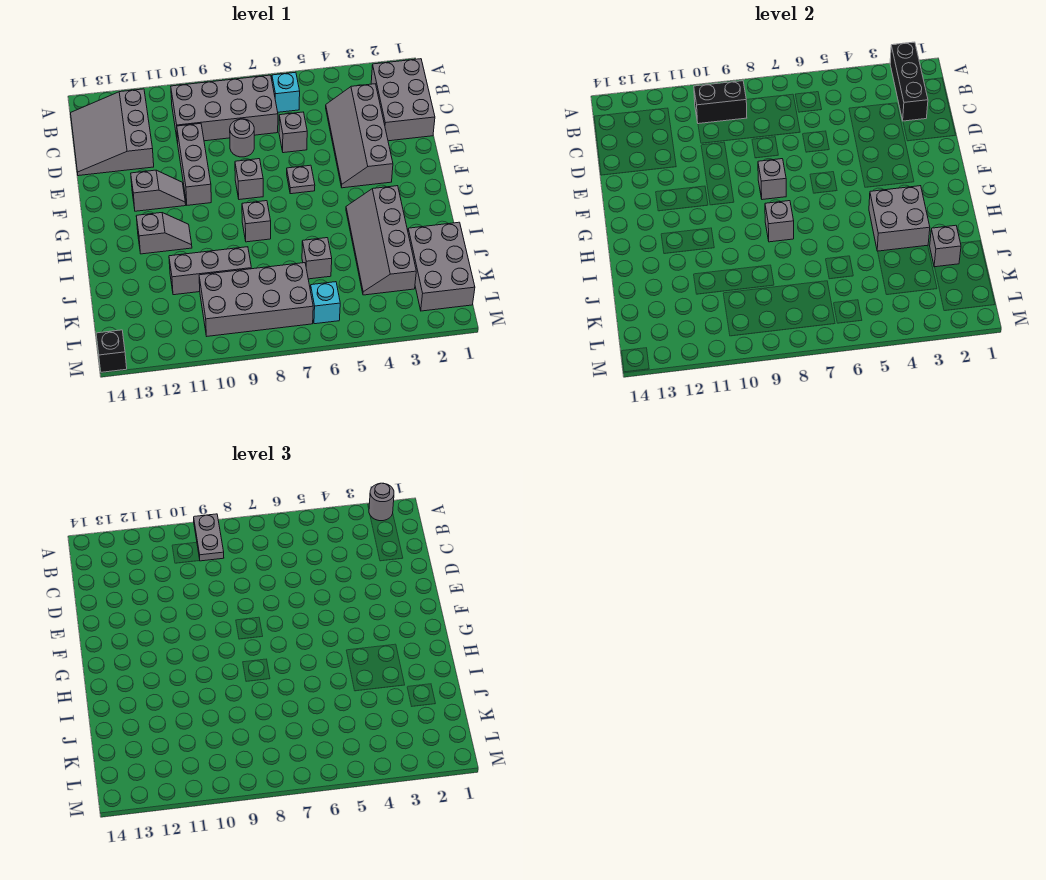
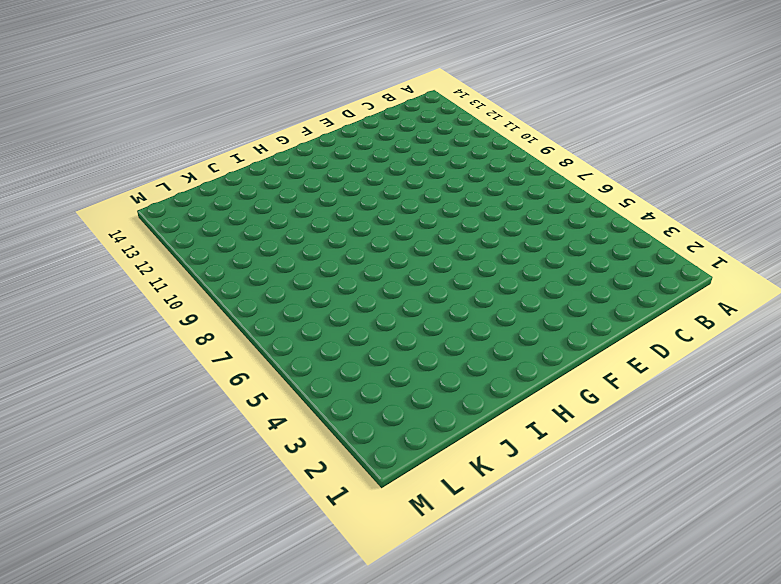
none -> grey brick B1:D2 level 1
none -> cyan brick B6 level 1
none -> grey brick B7:C10 level 1

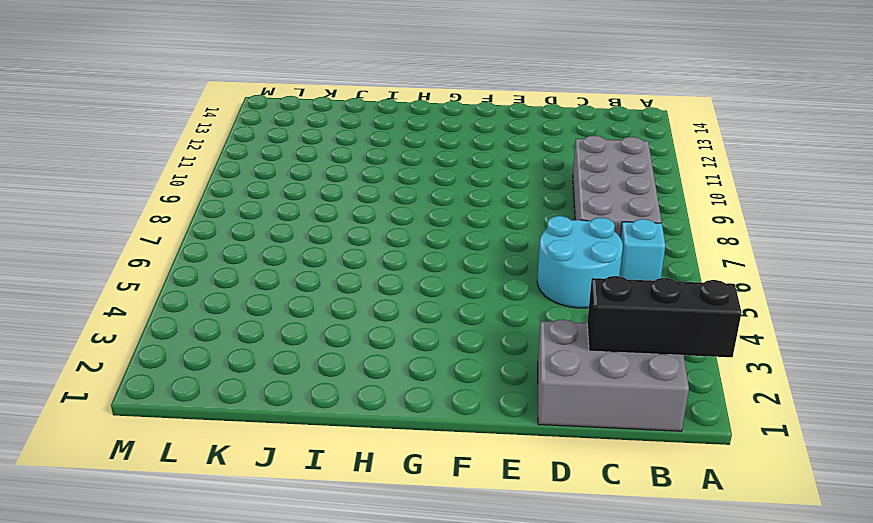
cyan round brick C5:D6 level 1 -> grey brick D6 level 1
none -> grey slope B12:D14 level 1 top 12
none -> grey slope C3:F4 level 1 top 3
none -> grey round brick D8 level 1

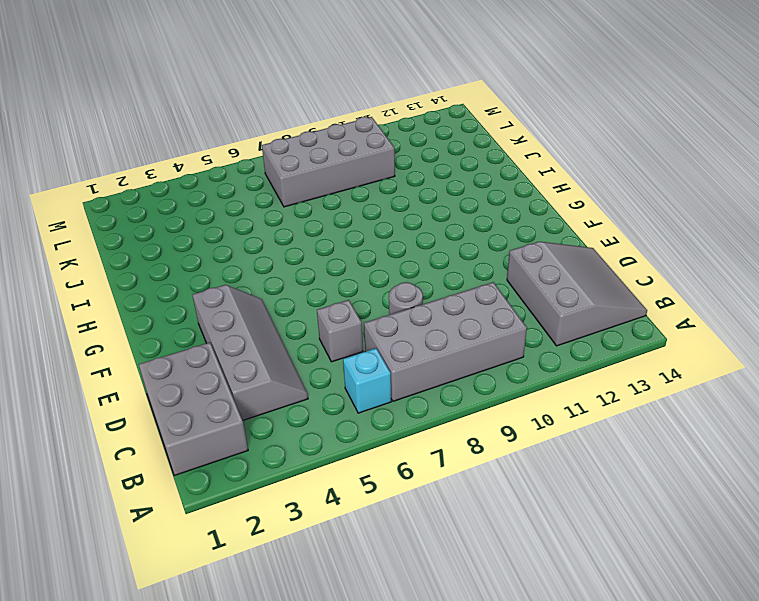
none -> grey brick D10:F10 level 1
none -> grey plate F6 level 1
none -> grey brick F8 level 1

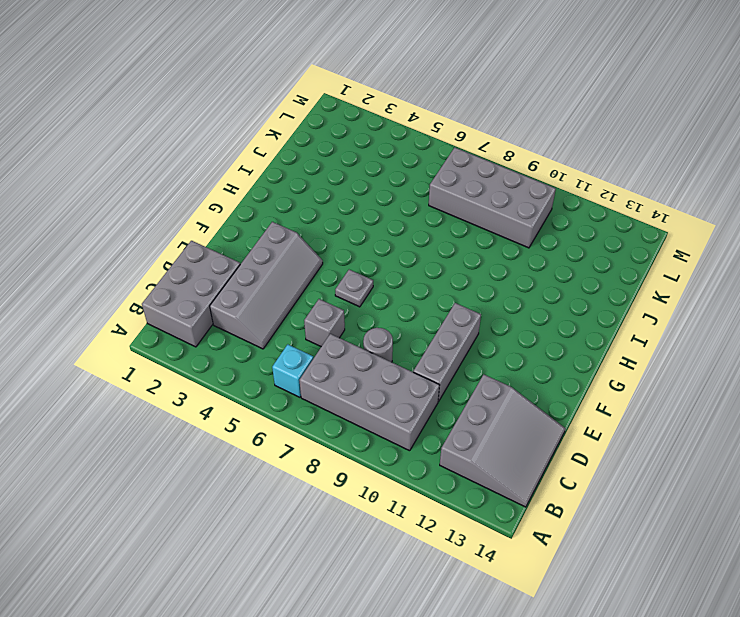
none -> grey brick F8 level 1
none -> grey slope F11:F12 level 1 top 12
none -> grey slope H3:K4 level 1 top 3

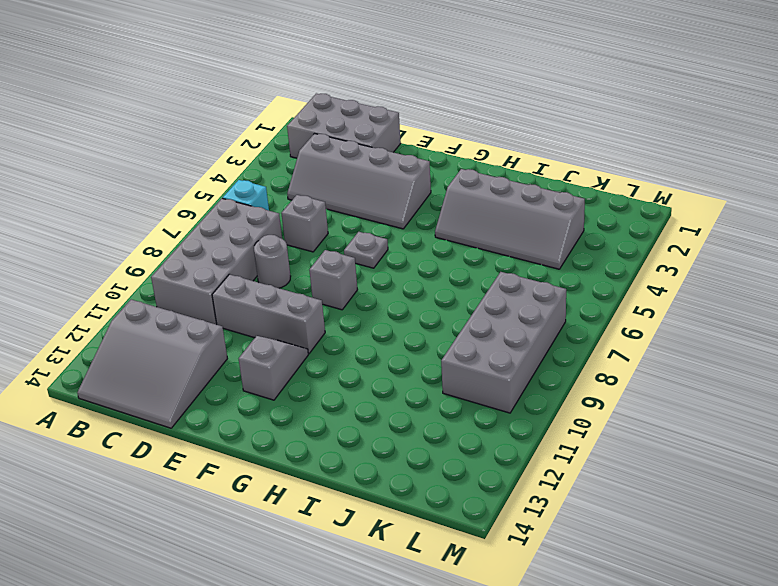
none -> grey brick H8 level 1
none -> grey slope H11:H12 level 1 top 12
none -> grey brick J1:L2 level 1

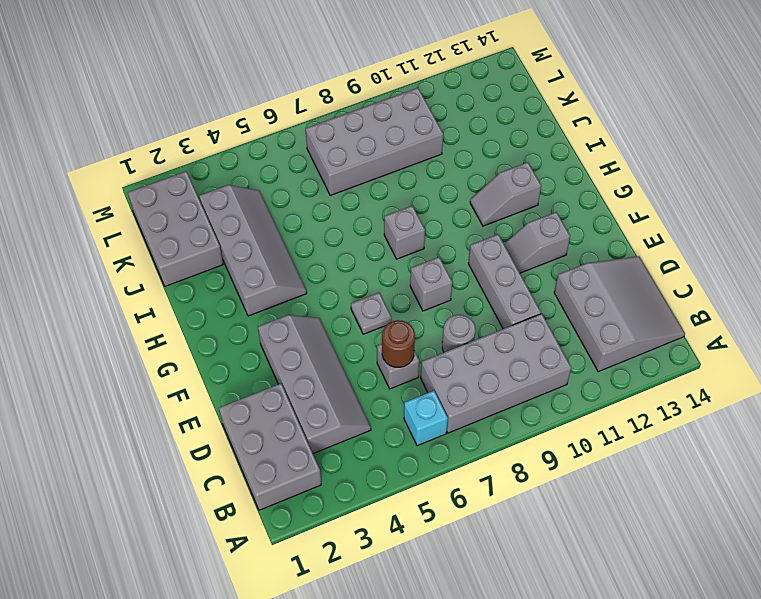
brown round brick D6 level 2 -> none
none -> grey brick J6 level 1
none -> grey brick J9:J11 level 1
none -> cyan brick L6 level 1

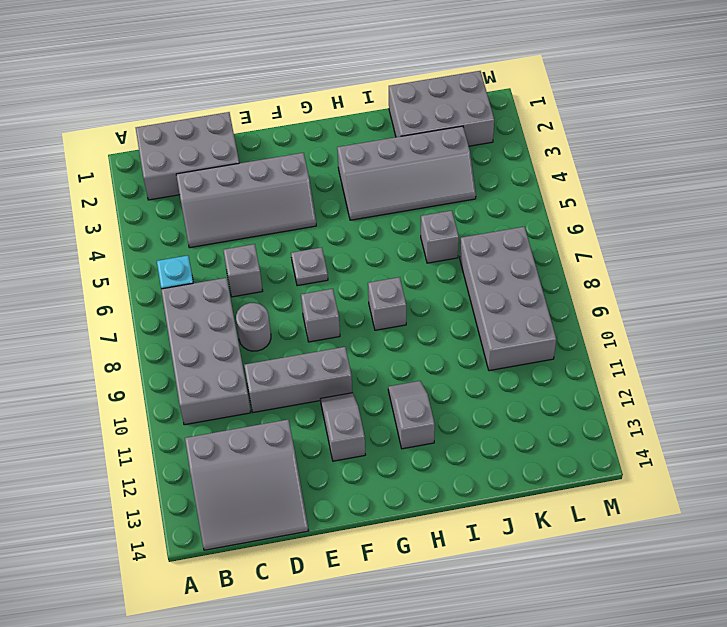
none -> grey brick J9:J11 level 1
none -> cyan brick L6 level 1
none -> black brick M14 level 1

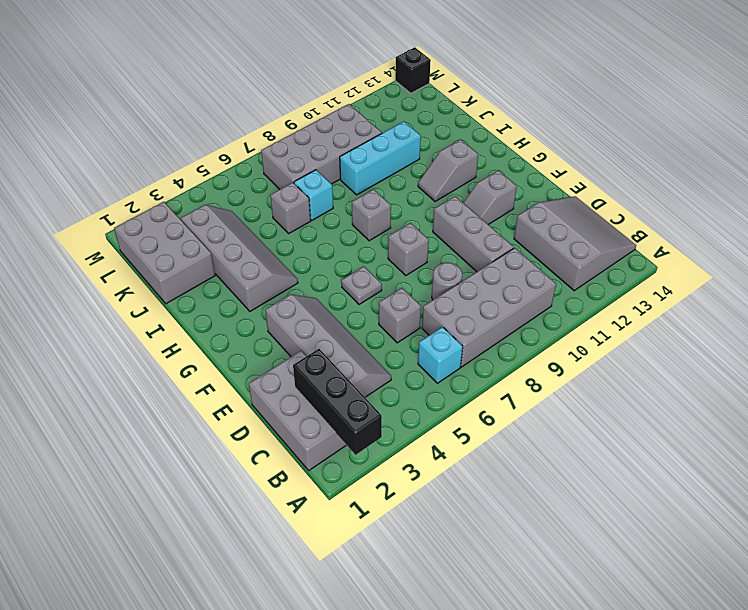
cyan brick J7 level 1 -> cyan brick L6 level 1
cyan brick J9:J11 level 1 -> grey brick J9:J11 level 1
none -> black brick B9:B10 level 2
none -> grey brick F8 level 2
none -> grey brick H3:I4 level 2

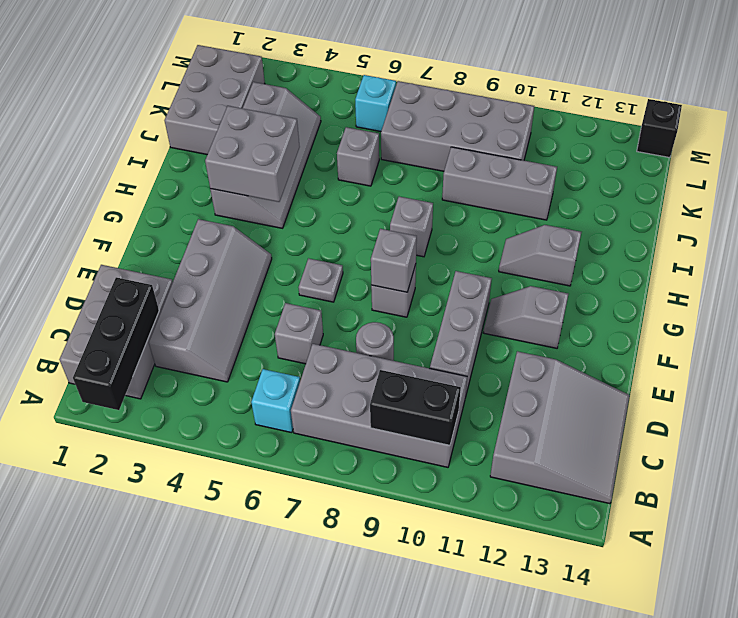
none -> grey brick H8 level 2
none -> grey brick J2 level 2
none -> grey round brick A2 level 3

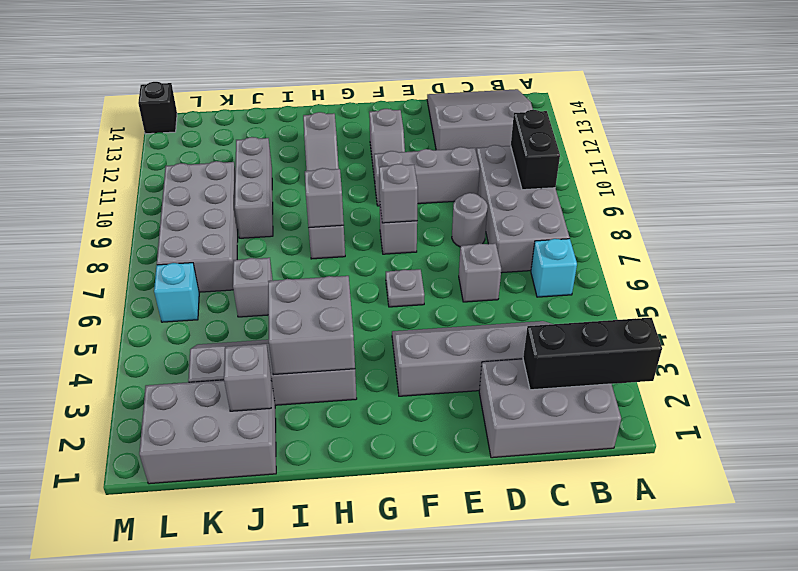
none -> grey round brick A2 level 3
none -> grey plate A9:B9 level 3

